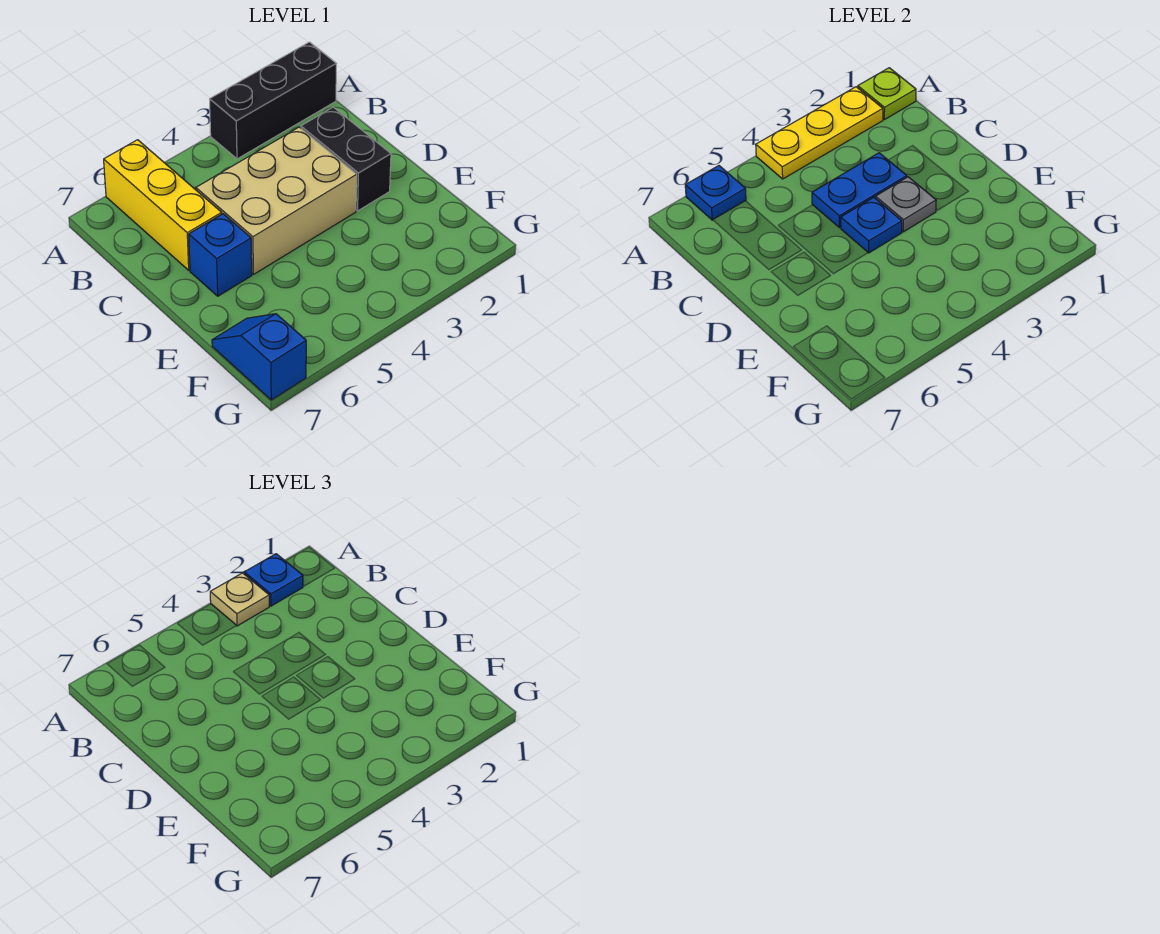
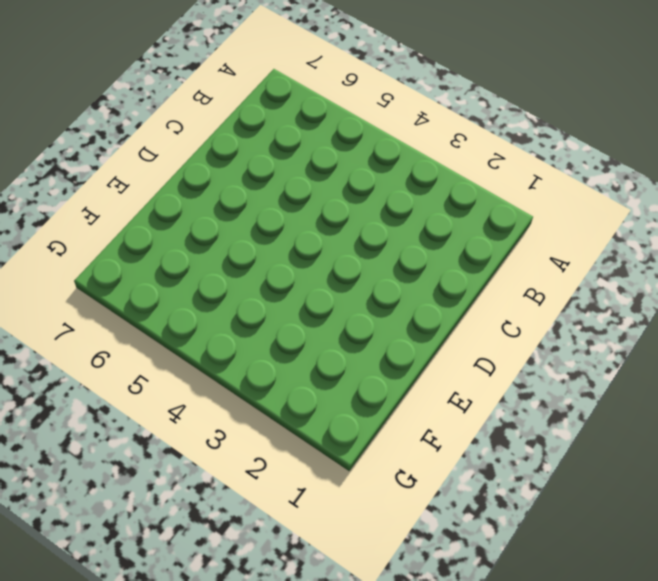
none -> black brick A1:A3 level 1
none -> yellow brick A6:C6 level 1
none -> black brick C2:D2 level 1

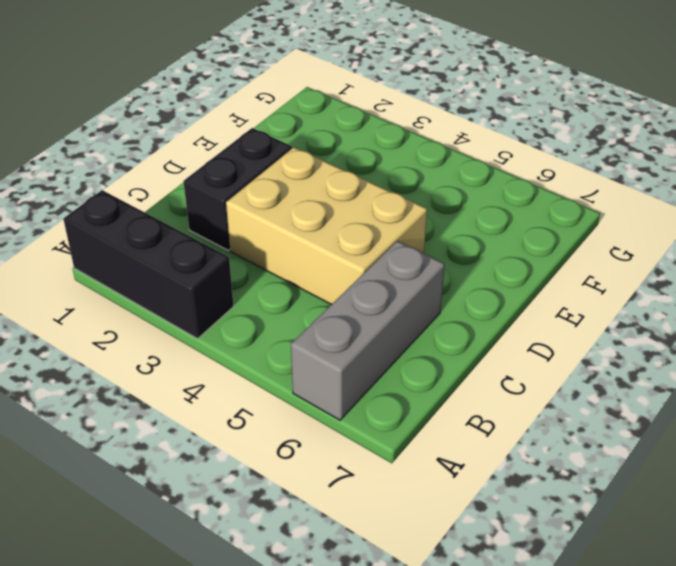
grey brick A6:C6 level 1 -> yellow brick A6:C6 level 1
none -> blue brick D6 level 1
none -> blue slope F7:G7 level 1 top G
none -> lime plate A1 level 2

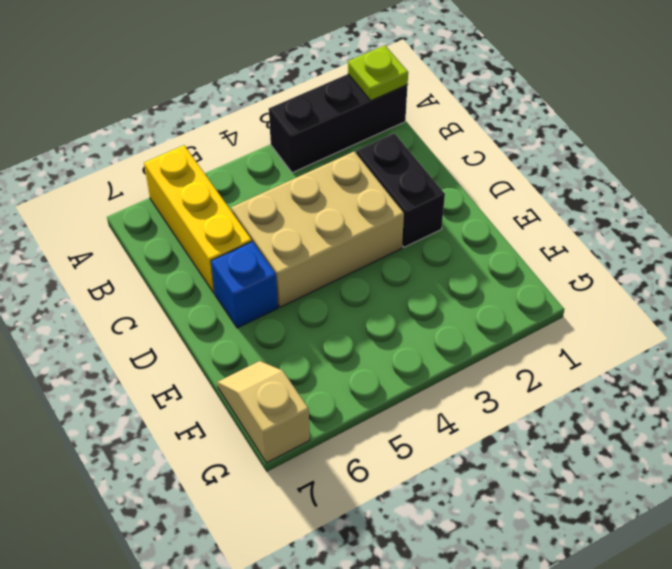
tan slope F7:G7 level 1 top G -> blue slope F7:G7 level 1 top G
none -> yellow plate A2:A4 level 2
none -> blue plate A6 level 2
none -> blue plate C3:C4 level 2

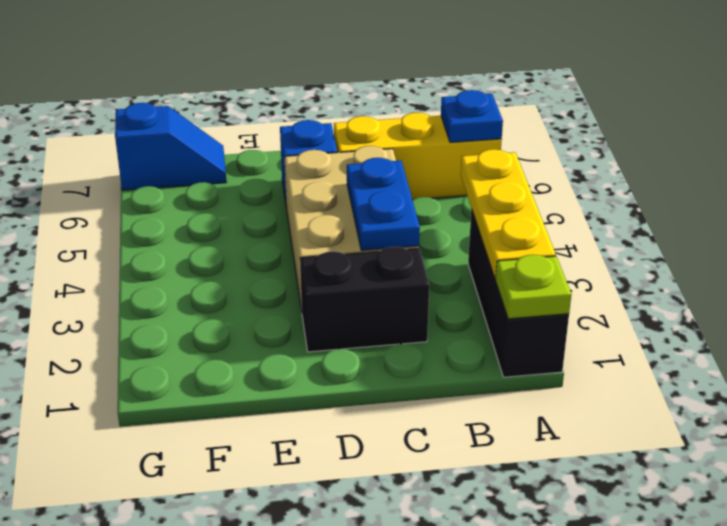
none -> grey plate D3 level 2
none -> blue plate D4 level 2
none -> blue plate A2 level 3

